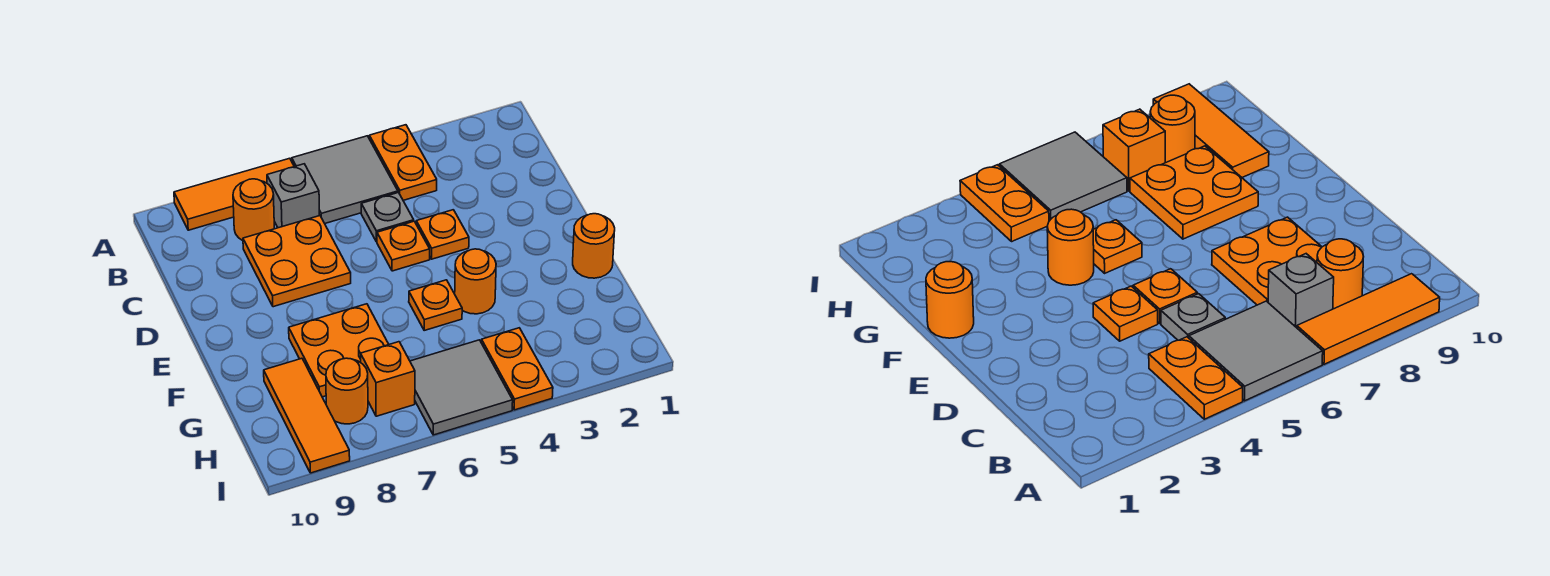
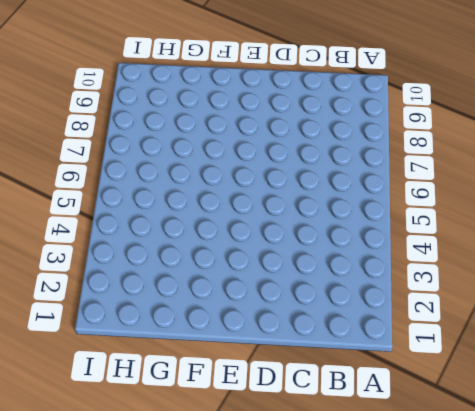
none -> orange plate A4:B4 level 1
none -> grey tile A5:B6 level 1
none -> orange tile A7:A9 level 1

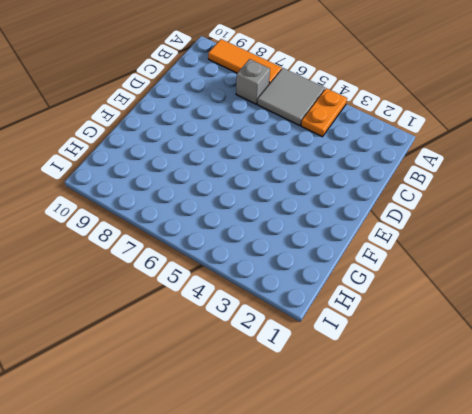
none -> orange round brick B8 level 1
none -> grey plate C5 level 1
none -> orange plate C7:D8 level 1

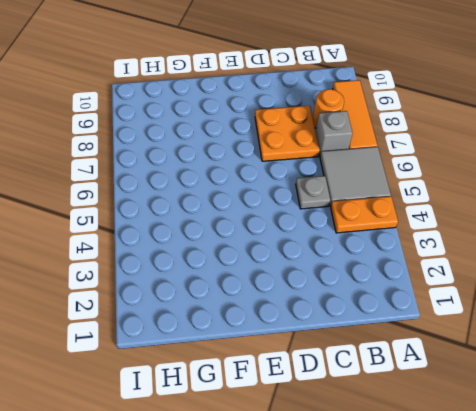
none -> orange plate D4 level 1
none -> orange plate D5 level 1
none -> orange round brick F1 level 1

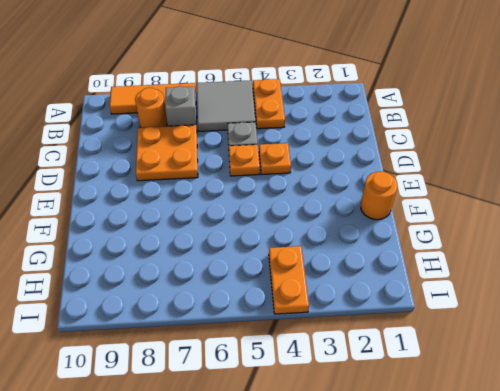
none -> orange round brick F4 level 1
none -> orange plate F5 level 1
none -> orange plate F7:G8 level 1

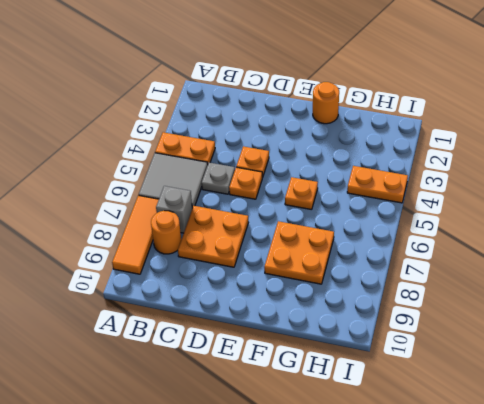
none -> orange round brick F4 level 1
none -> orange tile G9:I9 level 1
none -> grey tile H5:I6 level 1

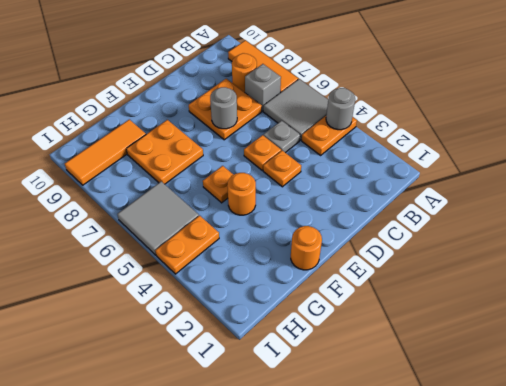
grey round brick A4 level 2 -> none
grey round brick D7 level 2 -> none
none -> orange brick H7 level 1
none -> orange round brick H8 level 1

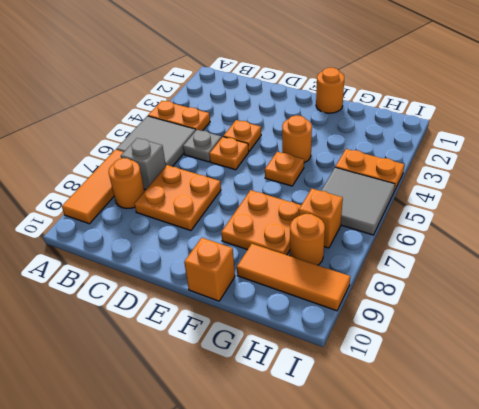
orange brick F10 level 1 -> none

